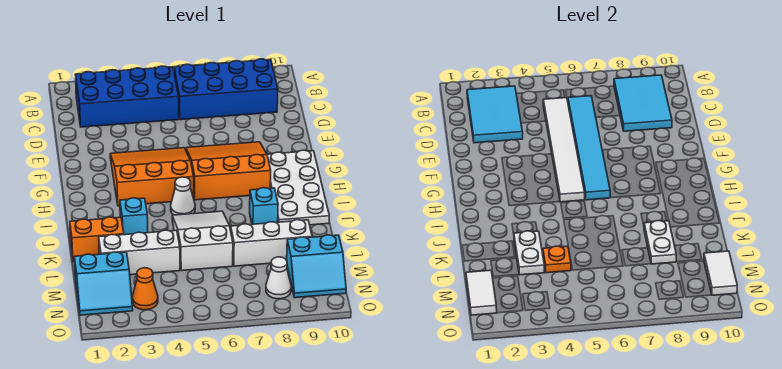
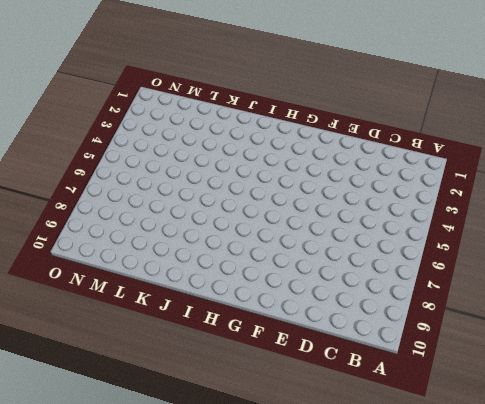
none -> blue brick B2:C5 level 1
none -> blue brick B6:C9 level 1
none -> orange slope F3:H5 level 1 top H

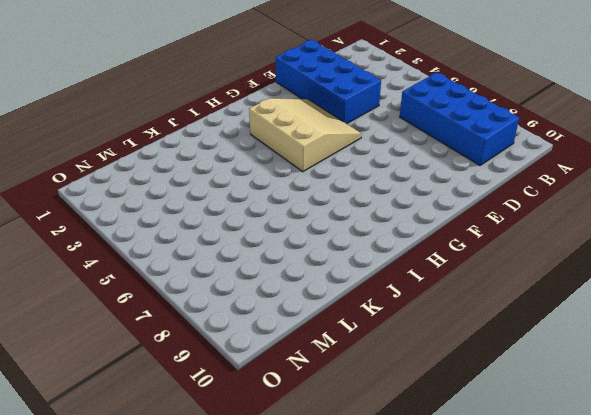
blue brick D1:E4 level 1 -> blue brick B2:C5 level 1
tan slope F3:H5 level 1 top H -> orange slope F3:H5 level 1 top H
none -> orange slope F6:H8 level 1 top H
none -> white plate G9:J10 level 1
none -> white cone I5 level 1

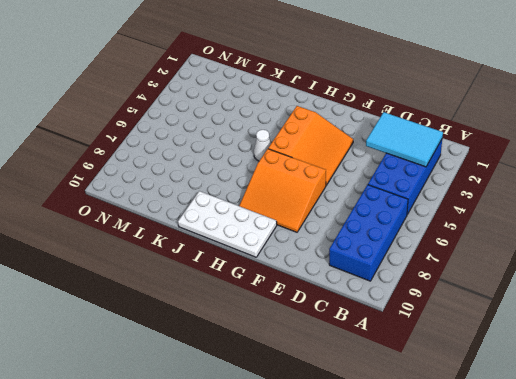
orange slope F6:H8 level 1 top 6 -> orange slope F6:H8 level 1 top H
none -> cyan brick J3 level 1
none -> white slope J5:L6 level 1 top L
none -> cyan brick J8 level 1

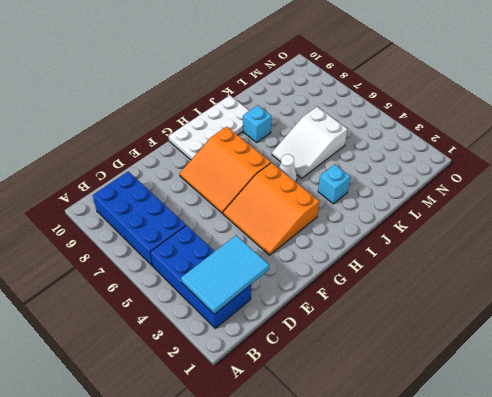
none -> orange brick K1:K2 level 1
none -> white brick L2:L4 level 1
none -> white brick L7:L9 level 1

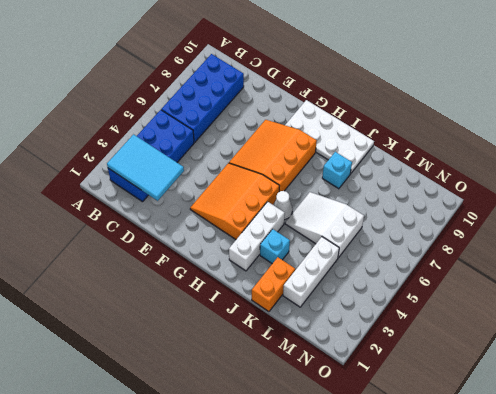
white brick I2:I4 level 1 -> white brick L7:L9 level 1
none -> cyan slope M1:N2 level 1 top M
none -> cyan slope M9:N10 level 1 top M
none -> orange cone N3 level 1

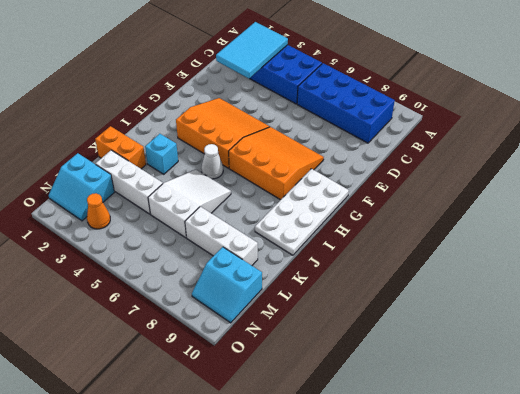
none -> cyan brick J8 level 1
none -> white cone N8 level 1
none -> cyan tile B8:D9 level 2

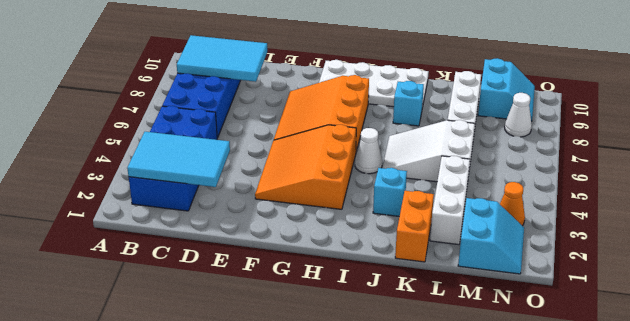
none -> white tile C5:H5 level 2
none -> cyan tile C6:H6 level 2
none -> white plate K3:L3 level 2

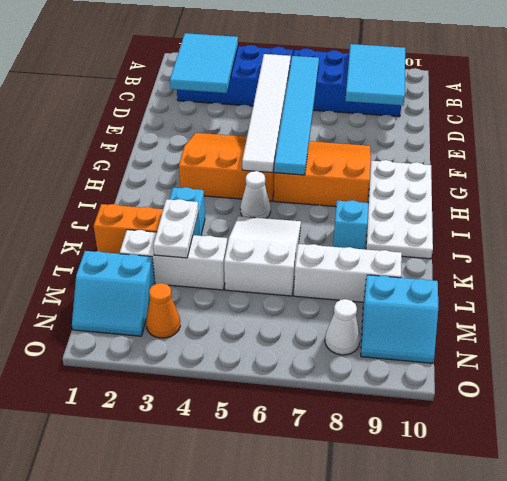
none -> white plate K8:L8 level 2
none -> orange plate L4 level 2
none -> white tile M1:N1 level 2

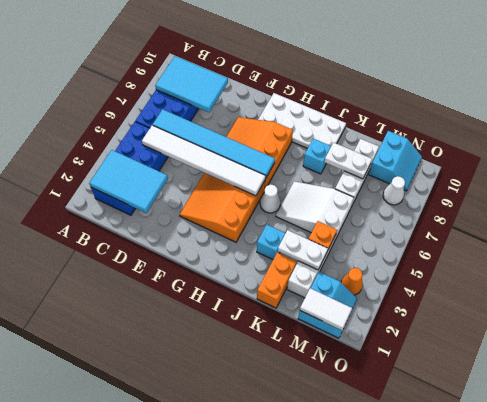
none -> white tile M10:N10 level 2

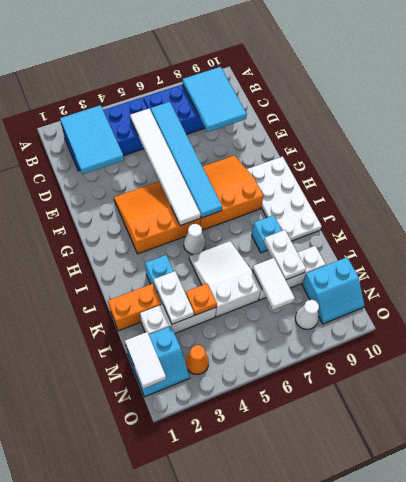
white tile L7:M7 level 2 -> white tile M10:N10 level 2

